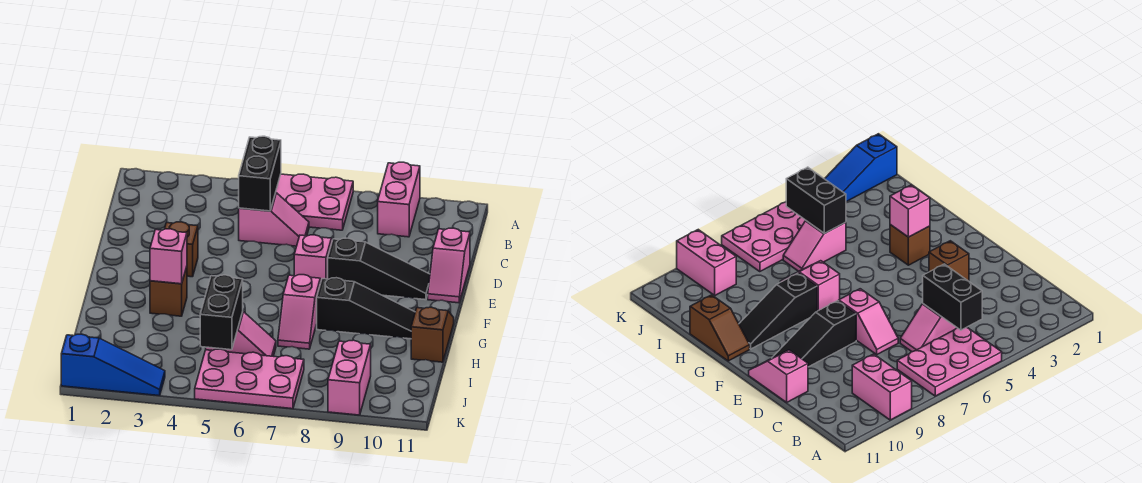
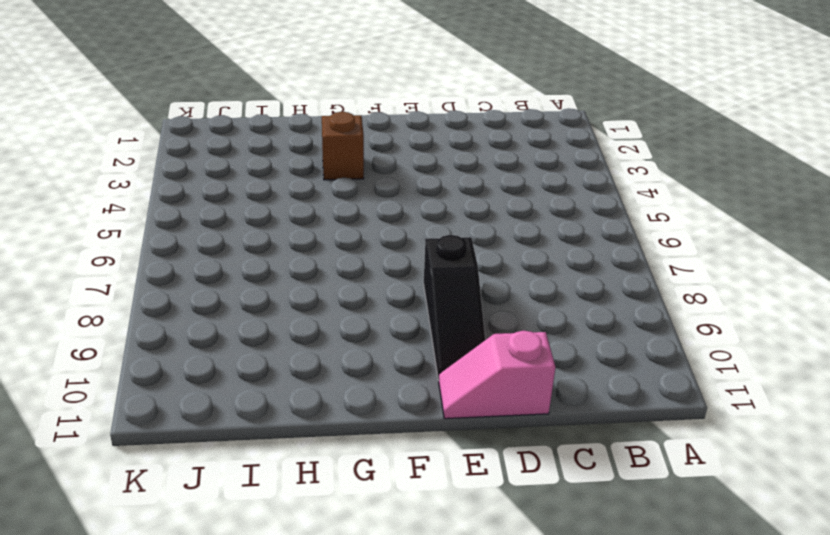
none -> pink plate A5:B7 level 1
none -> pink brick A9:B9 level 1
none -> pink slope C5:C6 level 1 top 5

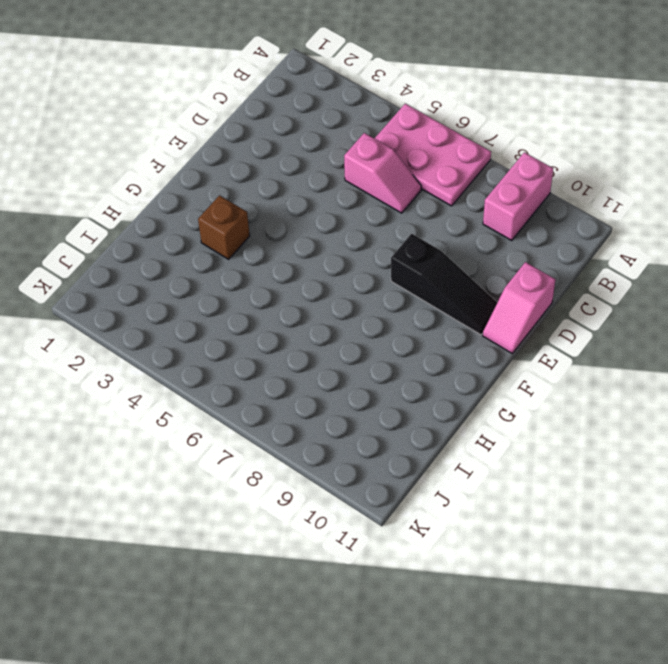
none -> pink slope D7:E7 level 1 top E
none -> brown brick E3 level 1
none -> pink slope G7:H7 level 1 top G

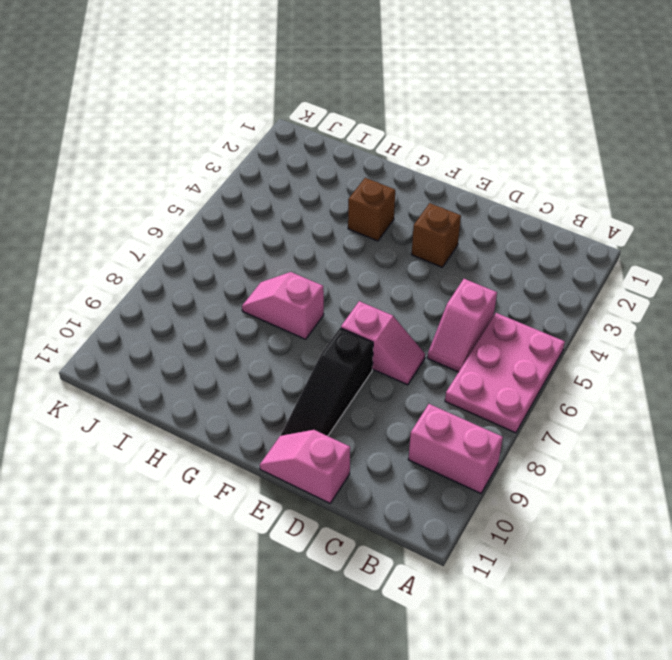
none -> black slope G8:G10 level 1 top 8
none -> brown slope G11:H11 level 1 top H
none -> pink slope I5:I6 level 1 top 5

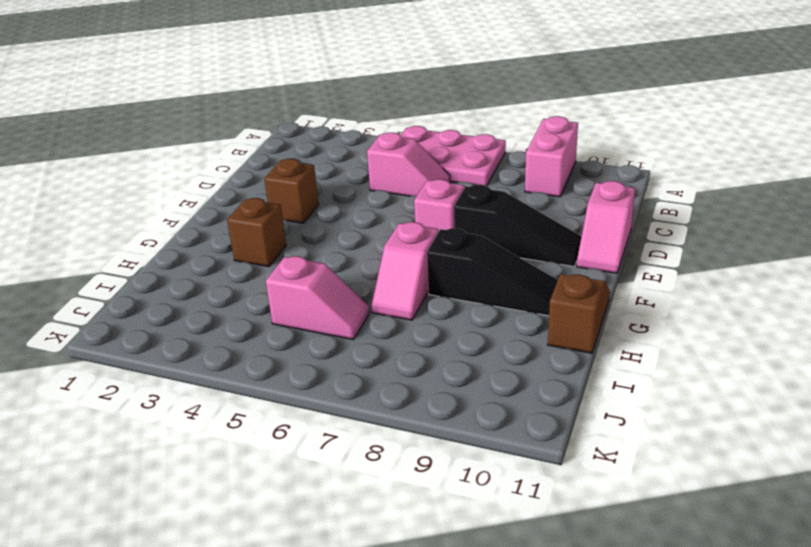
none -> pink plate J5:K7 level 1
none -> pink brick J9:K9 level 1
none -> blue slope K1:K3 level 1 top 1

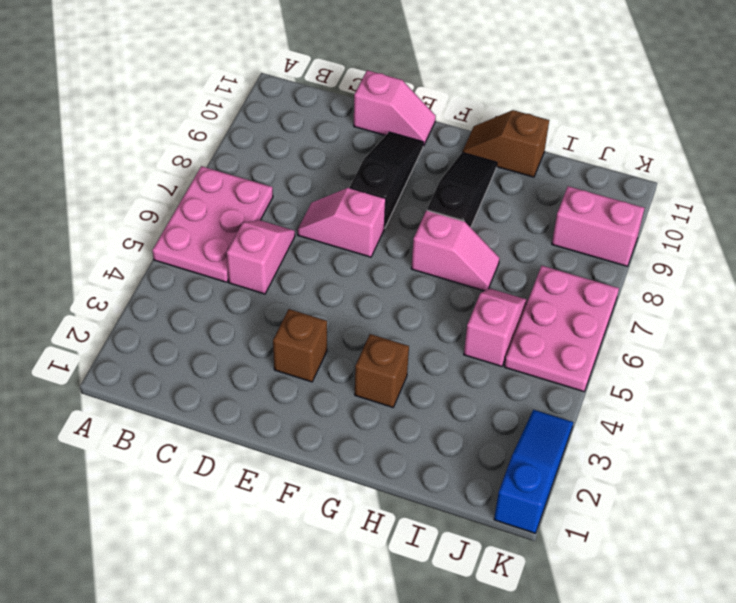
none -> pink brick A9:B9 level 1
none -> black brick B5:C5 level 2
none -> pink brick G3 level 2

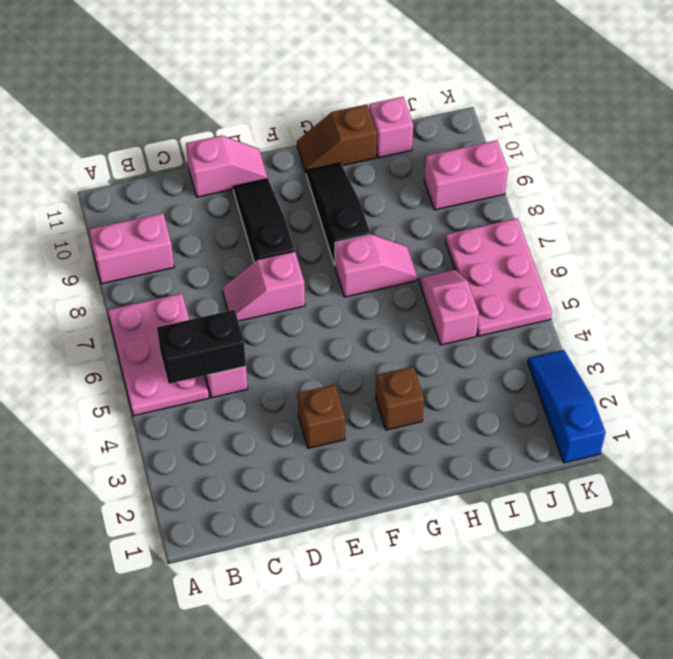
pink brick I11 level 1 -> pink brick G3 level 2
none -> black brick I5:J5 level 2

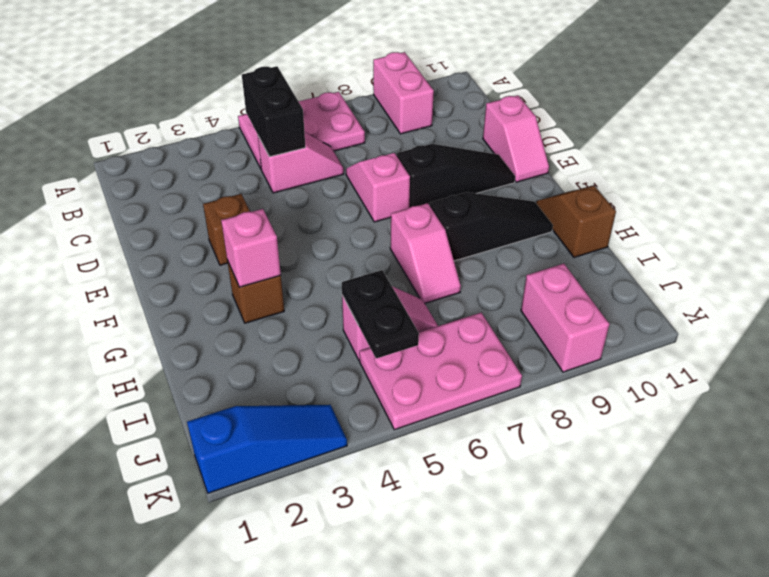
black plate I5:J5 level 2 -> black brick I5:J5 level 2

